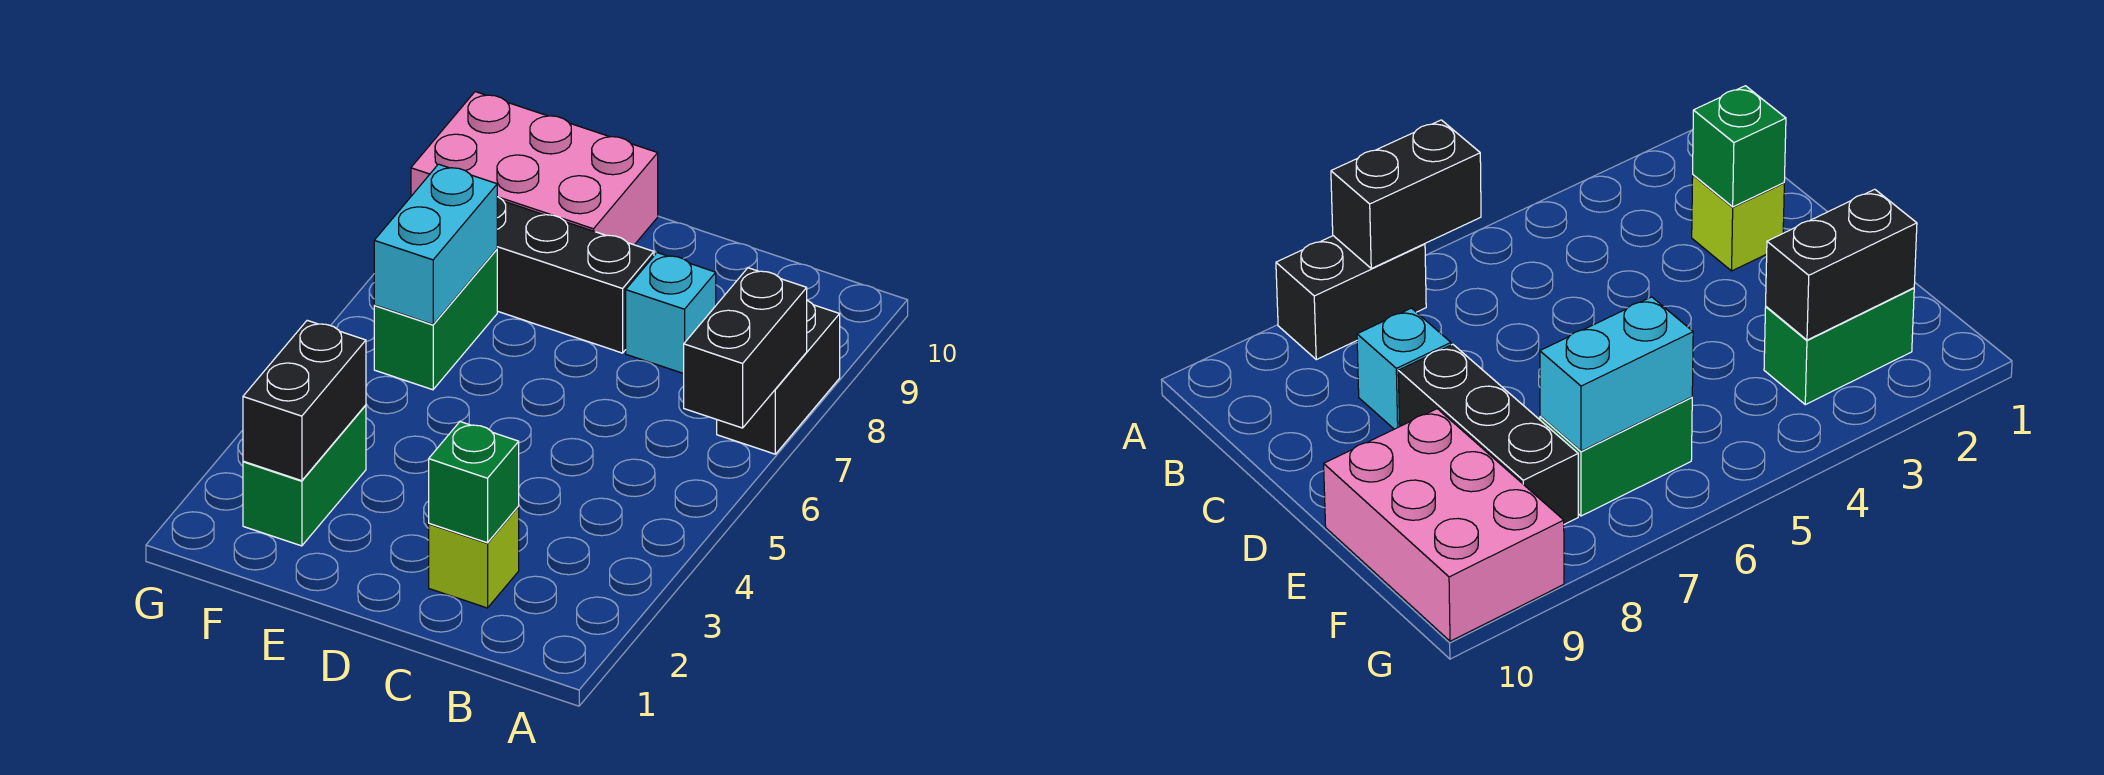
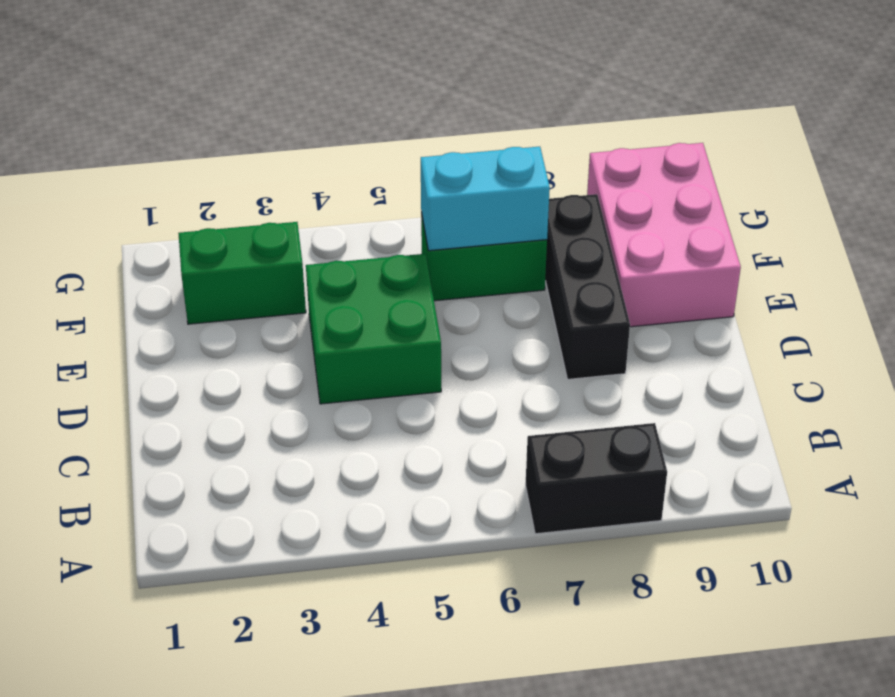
green brick D4:E5 level 1 -> none
none -> lime brick C2 level 1
none -> cyan brick C8 level 1

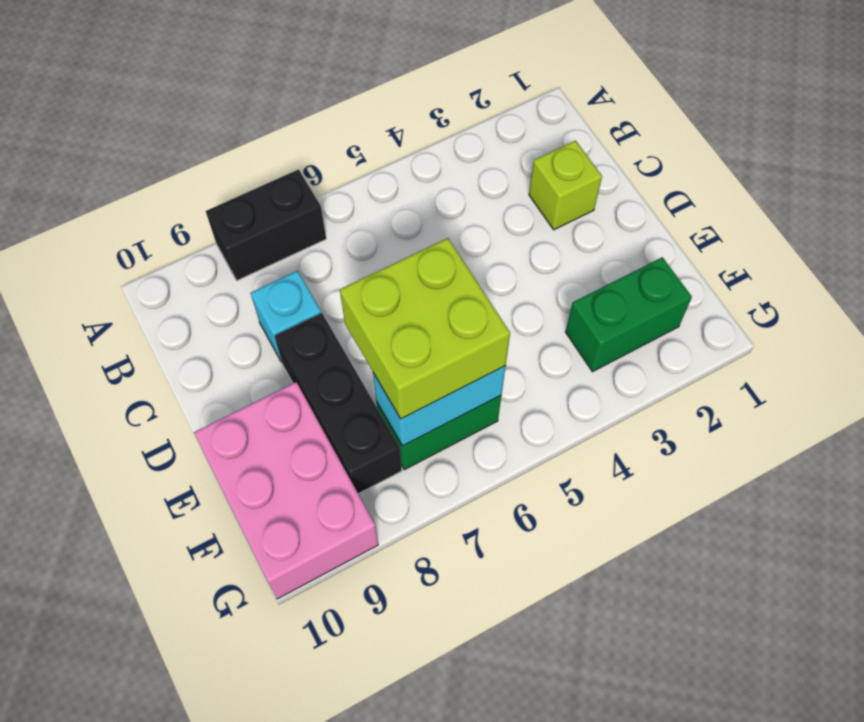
lime brick E6:F7 level 3 -> none
none -> black brick A6:A7 level 2
none -> green brick C2 level 2

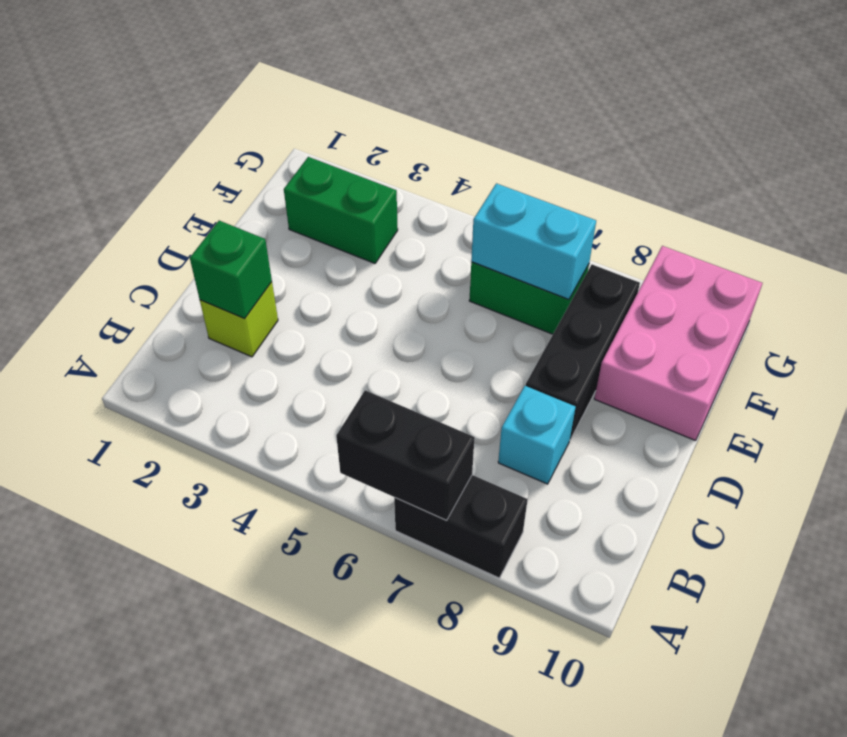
none -> black brick F2:F3 level 2

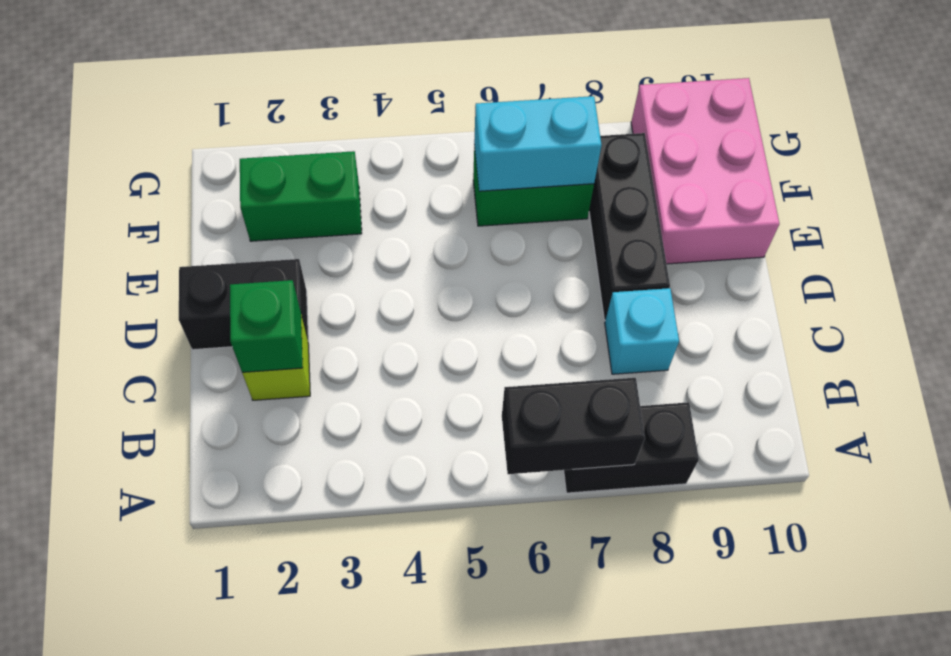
black brick D1:D2 level 1 -> black brick F2:F3 level 2

